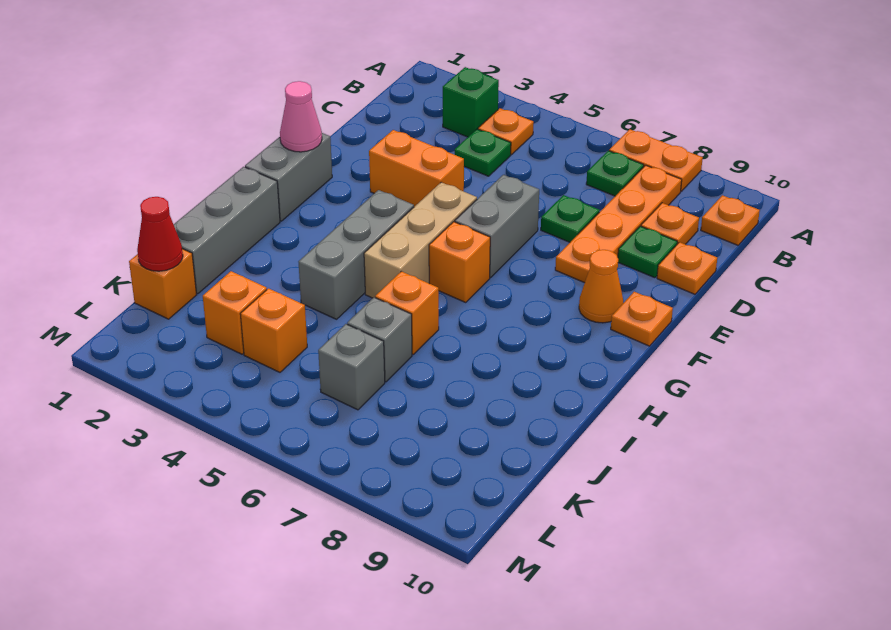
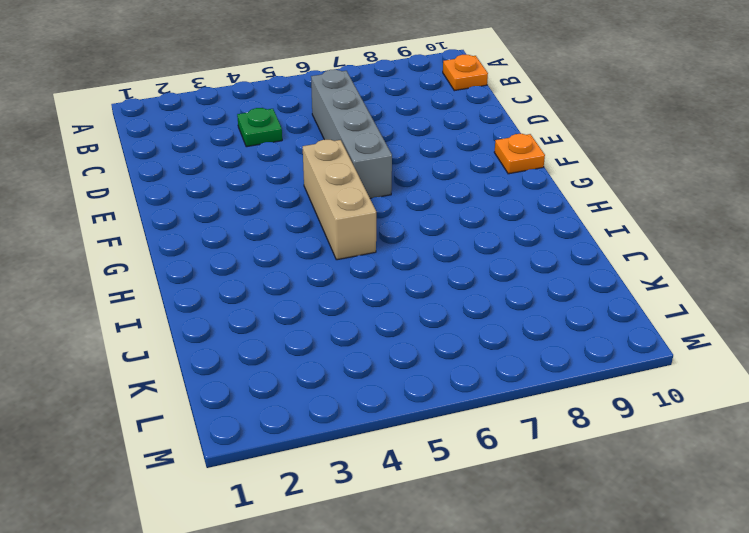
grey brick C6:F6 level 1 -> grey brick E6:F6 level 1
none -> orange plate A7:A8 level 1
none -> green brick B3 level 1
none -> orange plate B4 level 1

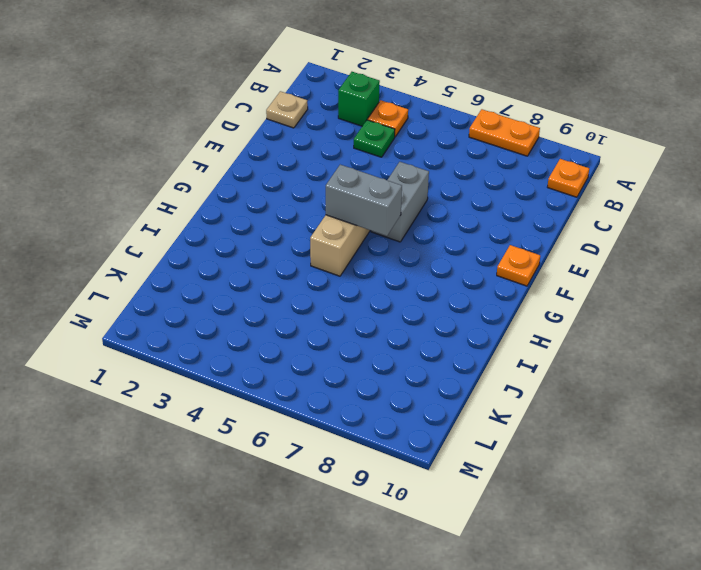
tan plate C1 level 1 -> none
grey brick G5:G6 level 2 -> grey brick F1:G1 level 1
none -> green plate B7 level 1
none -> orange plate B8:E8 level 1
none -> orange plate C9 level 1

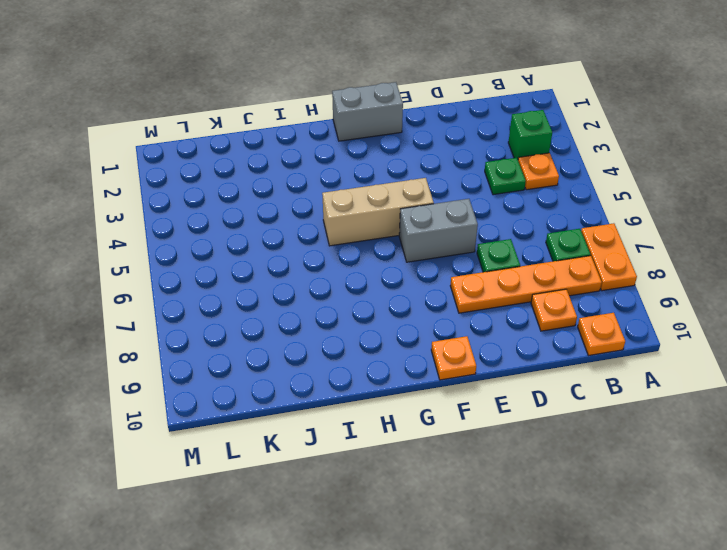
none -> green plate D9 level 1
none -> orange plate D10 level 1
none -> orange brick E3:E4 level 1

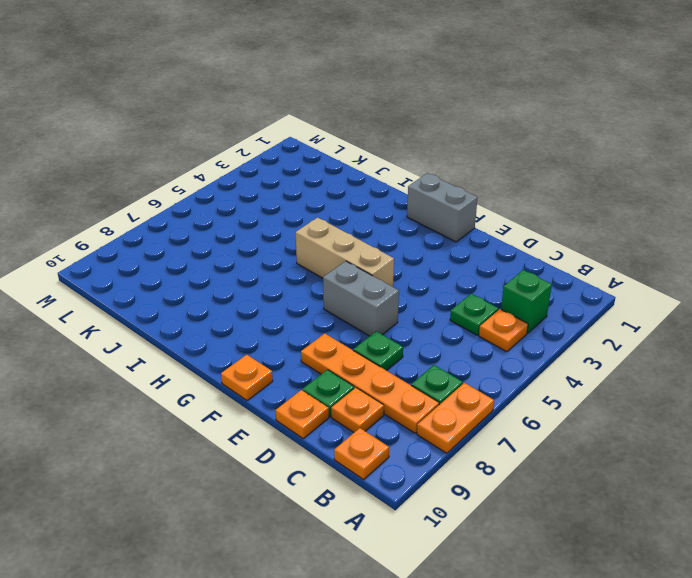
none -> orange brick E3:E4 level 1
none -> orange cone F9 level 1
none -> grey brick G4:I4 level 1

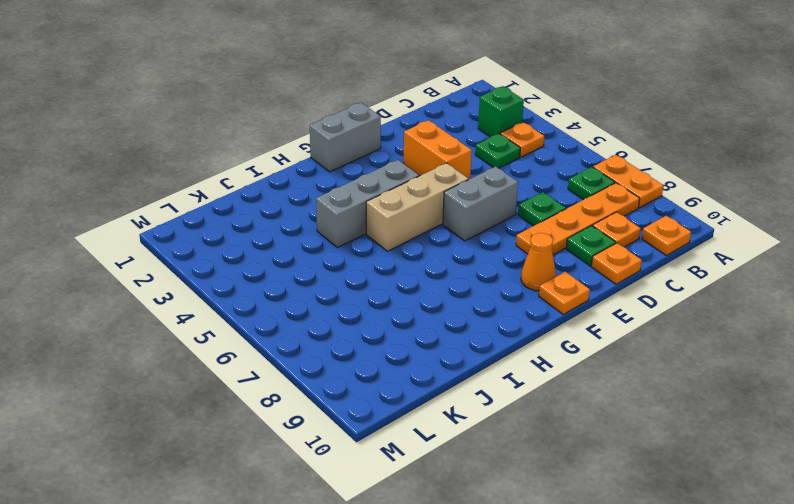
none -> orange brick G6 level 1
none -> grey brick H1:J1 level 1
none -> orange brick I6 level 1

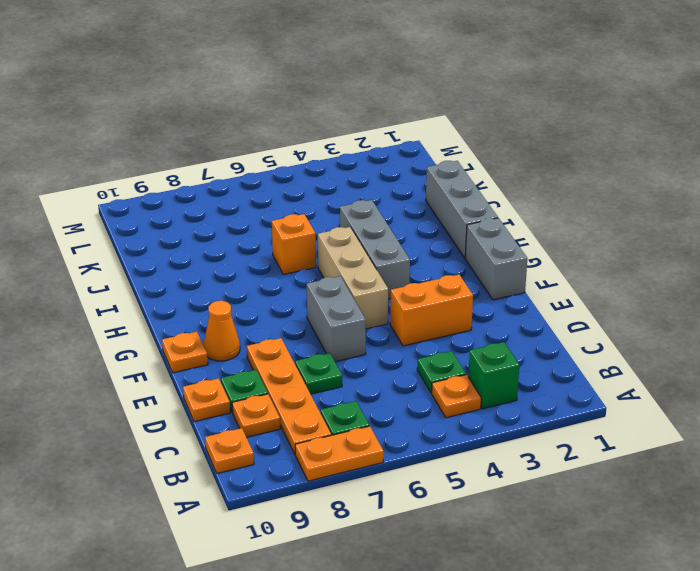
none -> orange brick G6 level 1
none -> grey brick J6 level 1
none -> orange brick K1 level 1

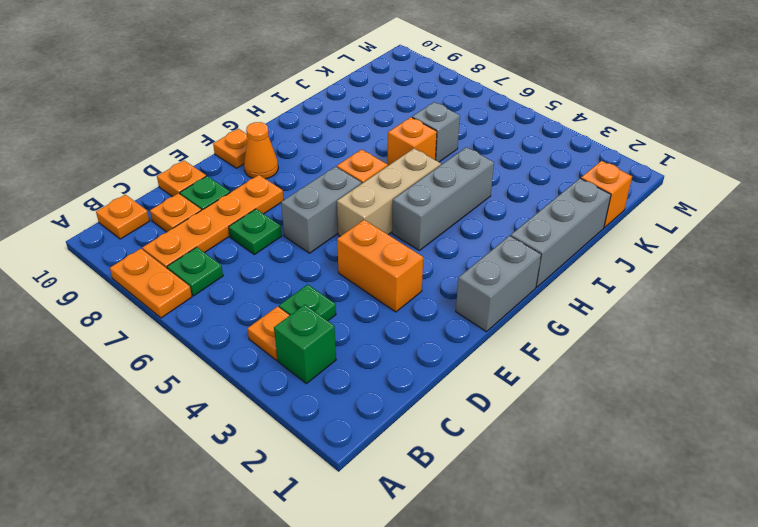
none -> orange brick K3 level 1
none -> orange brick K4 level 1
none -> grey brick K6 level 1

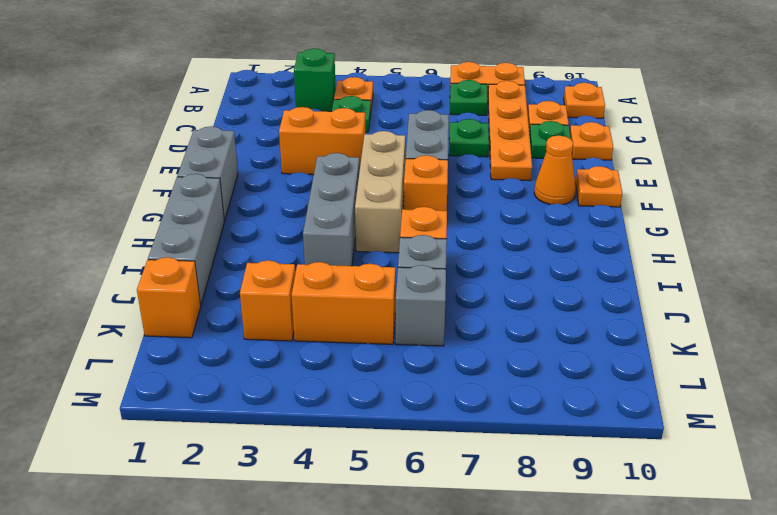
orange brick K4:K5 level 1 -> orange brick K4 level 1
none -> pink cone F1 level 2
none -> red cone K1 level 2

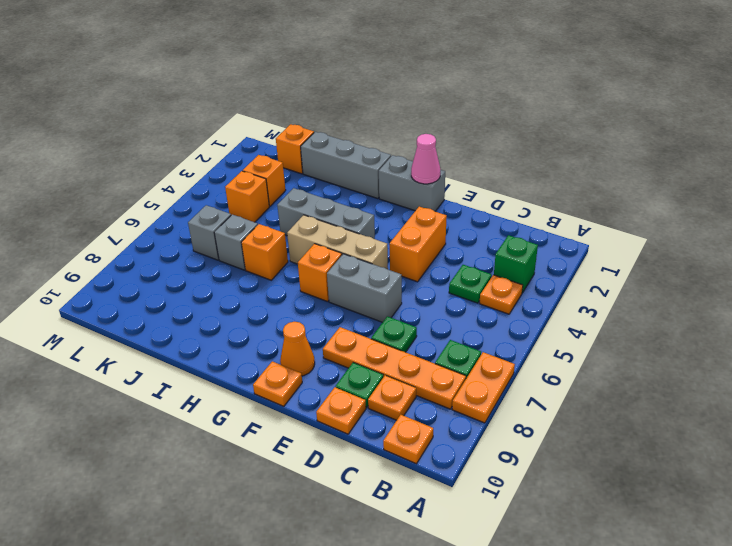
none -> red cone K1 level 2

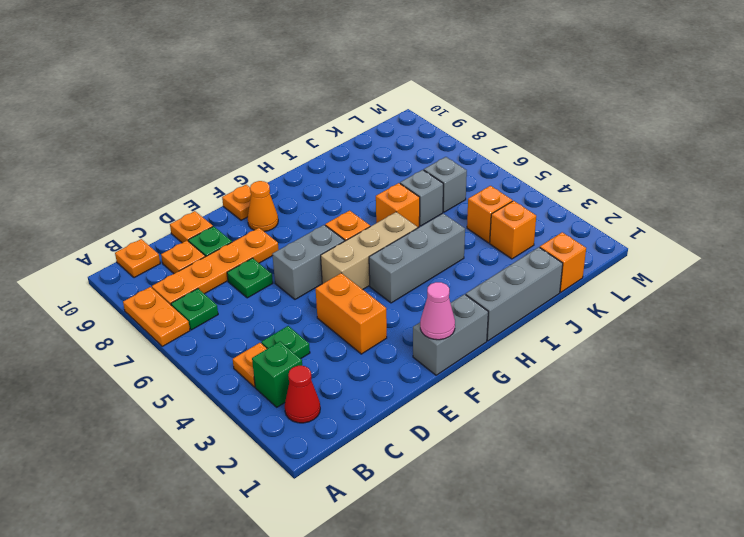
red cone B2 level 1 -> red cone K1 level 2

